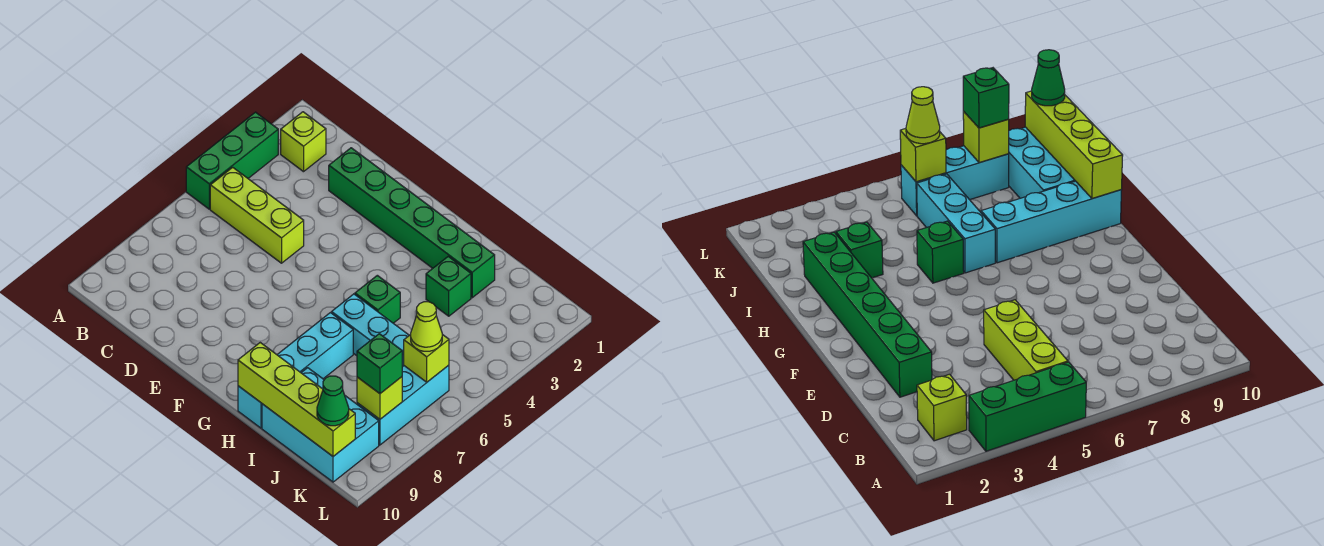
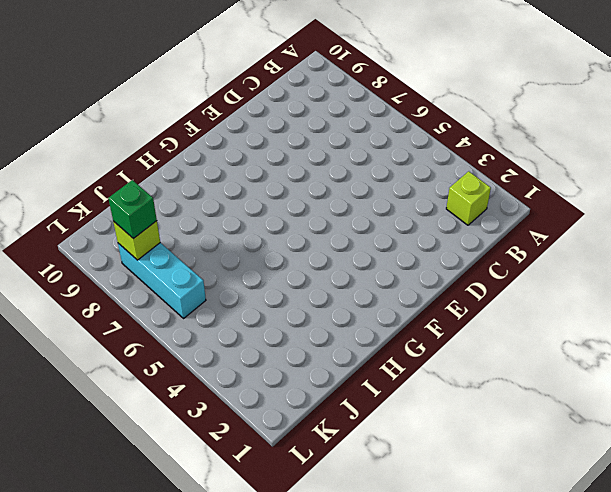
none -> green brick A3:A5 level 1
none -> lime brick B5:D5 level 1
none -> green brick D2:I2 level 1

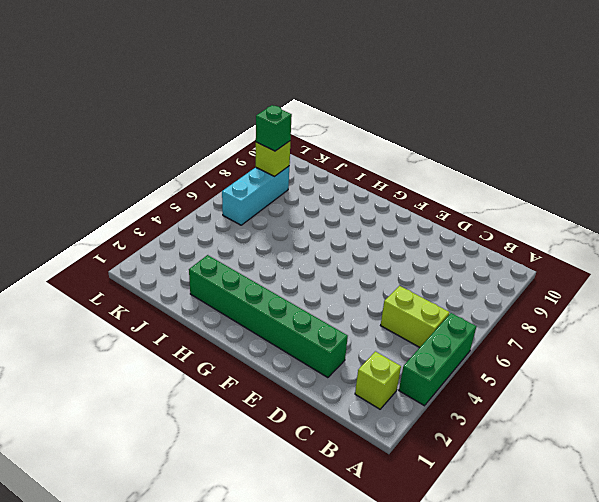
lime brick B5:C5 level 1 -> lime brick B5:D5 level 1
none -> green brick H5 level 1
none -> cyan brick H6:J6 level 1
none -> cyan brick H7:H10 level 1

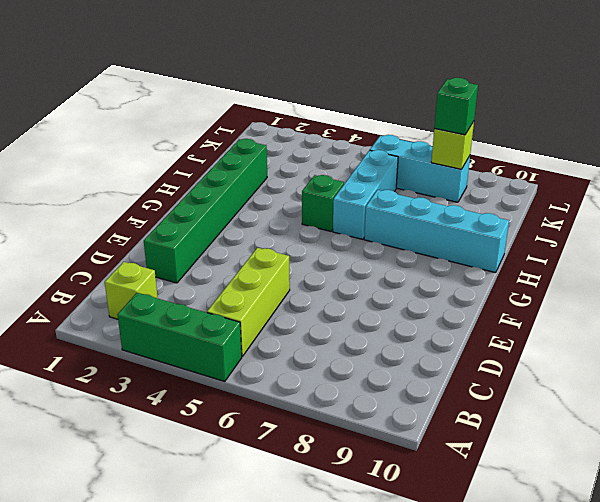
none -> green brick I3 level 1
none -> cyan brick I9:K10 level 1
none -> lime brick H10:K10 level 2

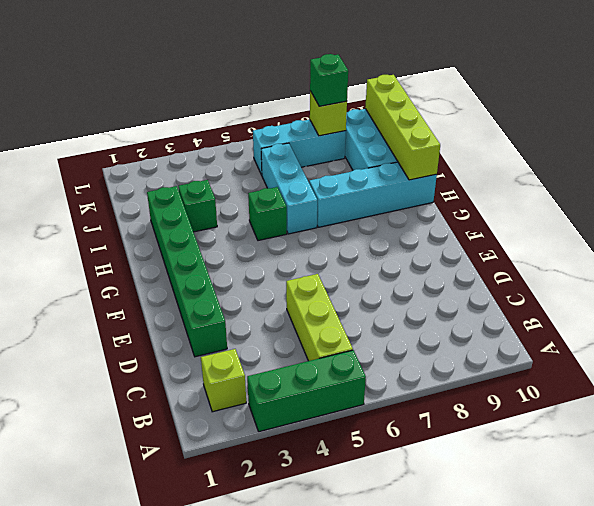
none -> lime brick K6 level 2
none -> lime cone K6 level 3
none -> green cone K10 level 3

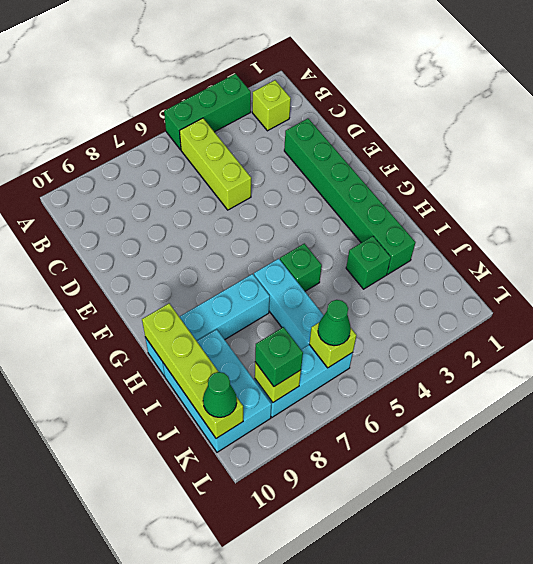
green cone K6 level 3 -> lime cone K6 level 3

